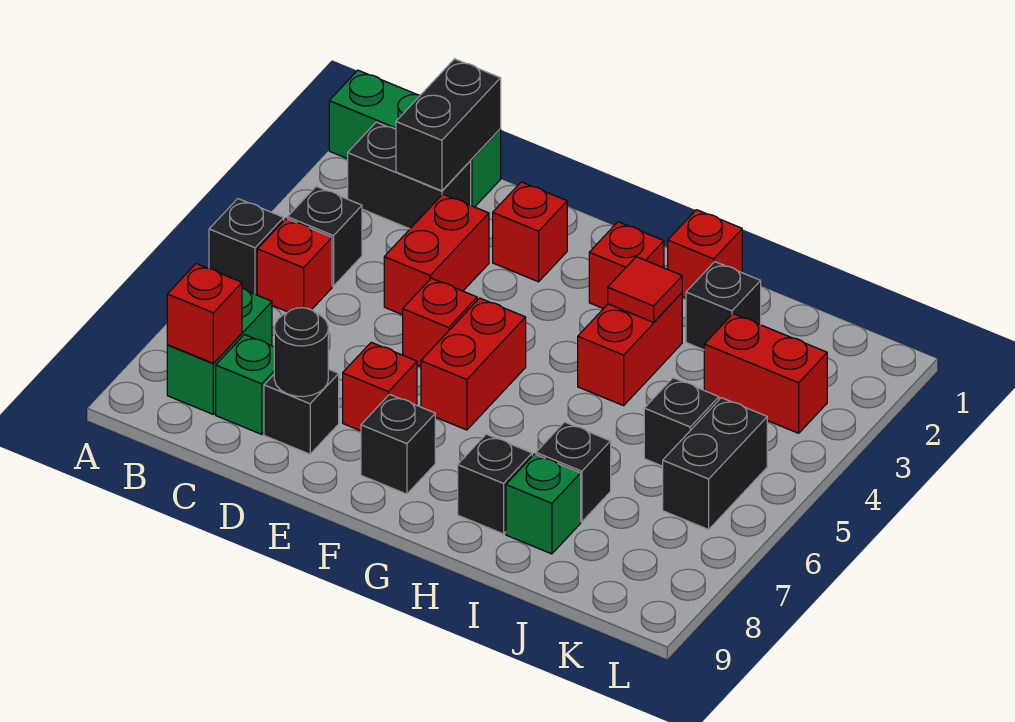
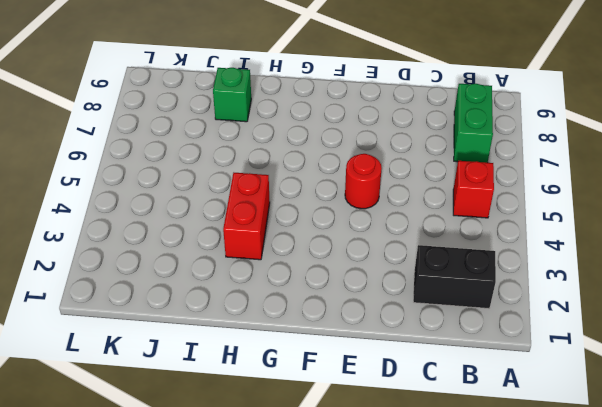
red round brick E5 level 1 -> red brick E5 level 1
none -> green brick A1:C1 level 1
none -> black brick A5 level 1
none -> black brick B4 level 1

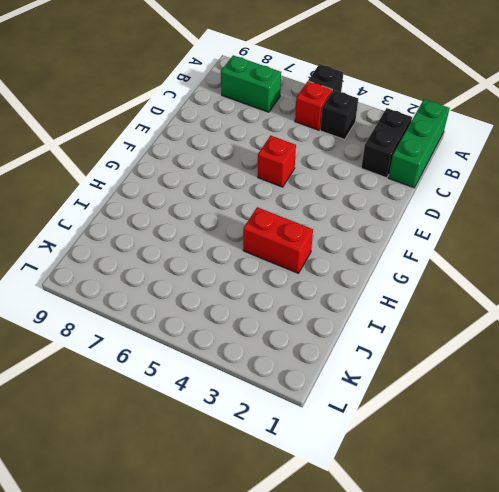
none -> green brick C8 level 1
none -> red brick D3:D4 level 1
none -> black brick D8 level 1

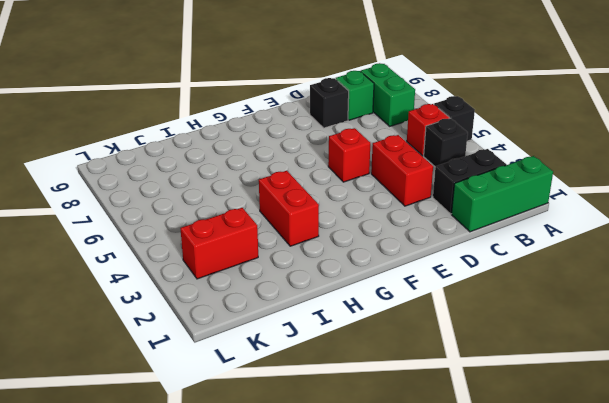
none -> red brick E2 level 1
none -> red brick E7 level 1
none -> red brick F5:F6 level 1

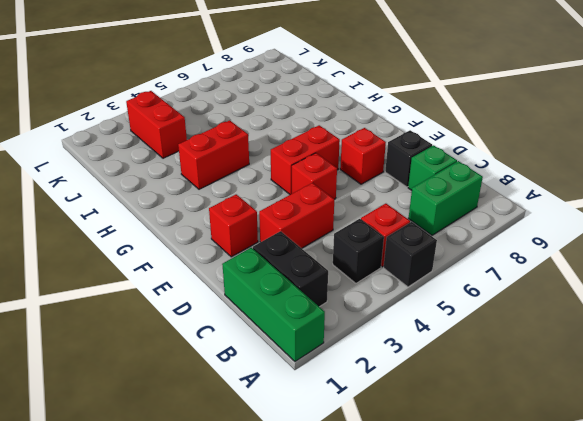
none -> black brick F8 level 1
none -> red brick G2 level 1
none -> red brick H1 level 1

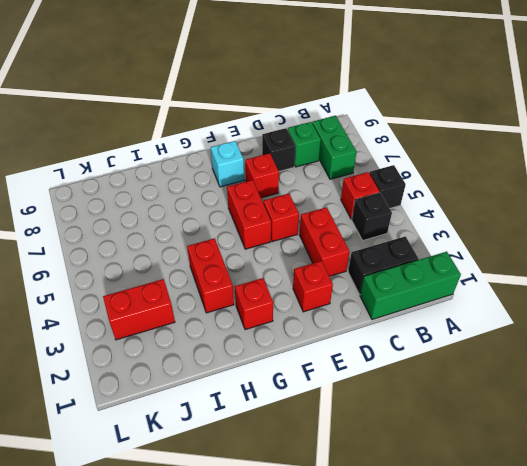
cyan brick F8 level 1 -> black brick F8 level 1
none -> red brick H1 level 1
none -> black brick H8 level 1
none -> black brick I2 level 1

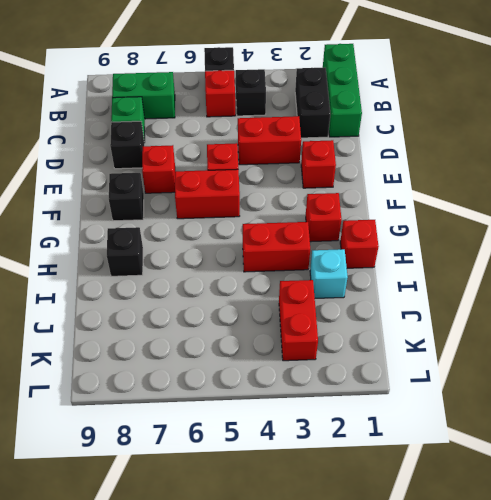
cyan brick I2 level 1 -> black brick I2 level 1
none -> black brick I7 level 1
none -> green brick I8 level 1
none -> black brick J5 level 1

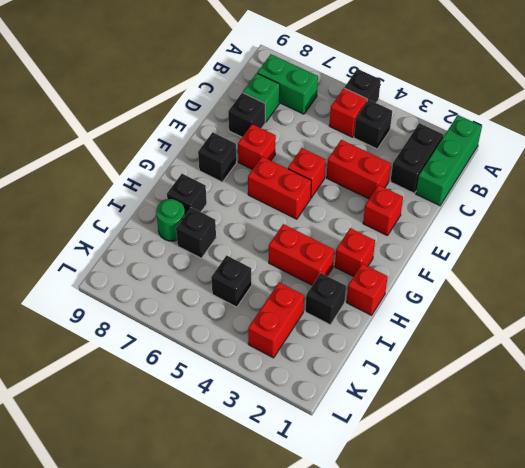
green round brick I8 level 1 -> green brick I8 level 1
none -> black brick K5:K6 level 1
none -> red brick B8 level 2
none -> black brick C1:C2 level 2

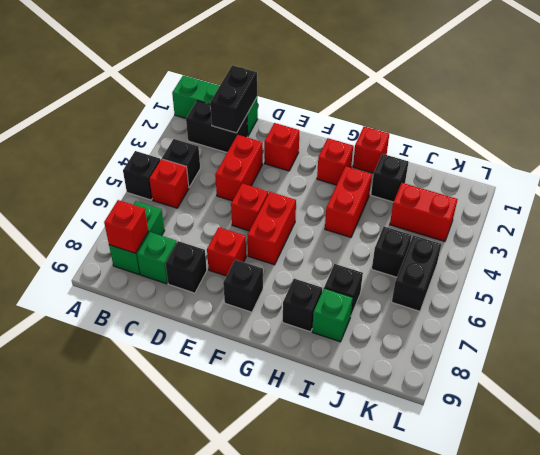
none -> black round brick D8 level 2
none -> red tile H3 level 2

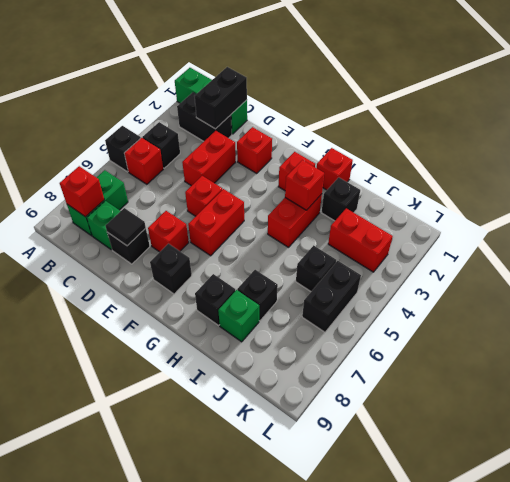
black tile D8 level 2 -> black round brick D8 level 2
red brick H3 level 2 -> red tile H3 level 2

